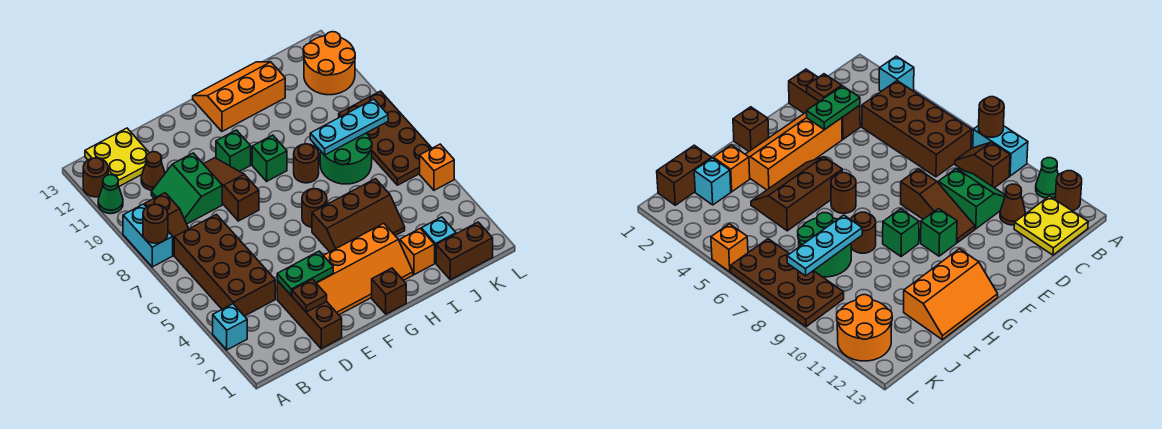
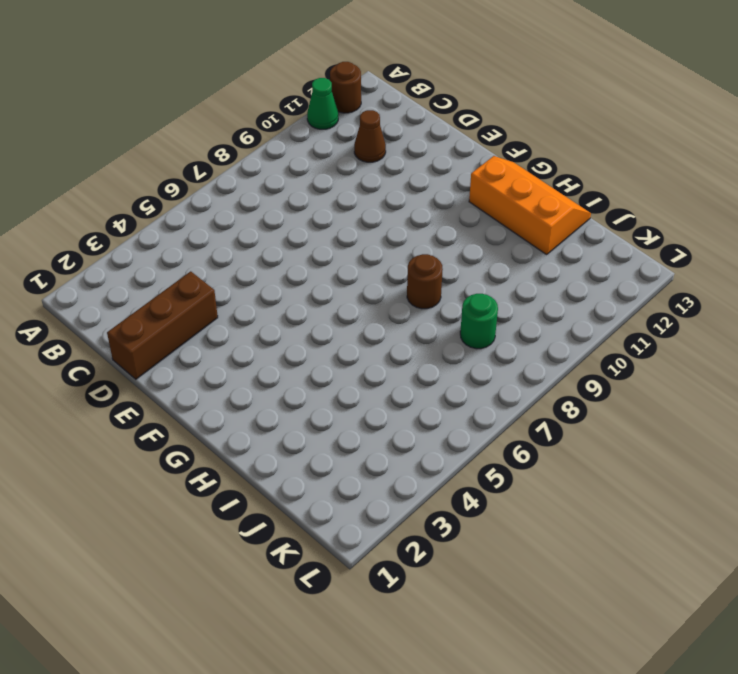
green round brick J8 level 1 -> green round brick I7:J8 level 1
none -> cyan brick A3 level 1
none -> cyan brick A8:A9 level 1
none -> brown brick B4:C7 level 1
none -> brown slope B8:B9 level 1 top 9

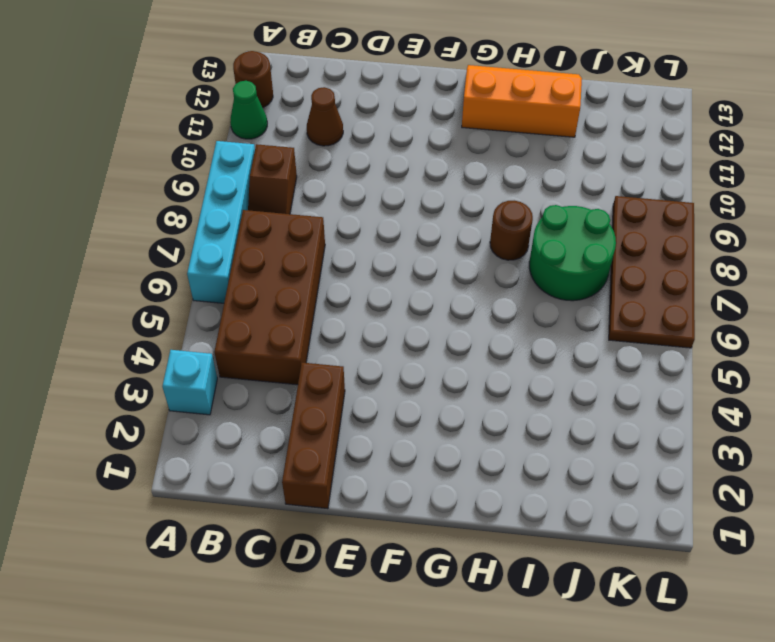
cyan brick A6:A9 level 1 -> cyan brick A8:A9 level 1
none -> yellow plate B12:C13 level 1
none -> green slope C9:D10 level 1 top D
none -> orange slope E2:H3 level 1 top 3
none -> brown slope E8:E10 level 1 top 8

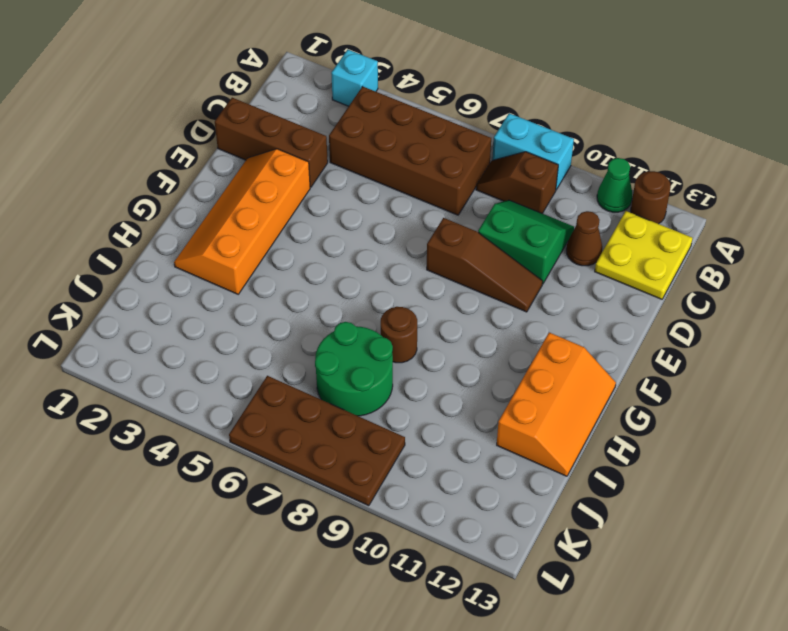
none -> green brick F10 level 1
none -> brown brick G1 level 1
none -> brown slope G4:I5 level 1 top 5
none -> brown round brick G6 level 1

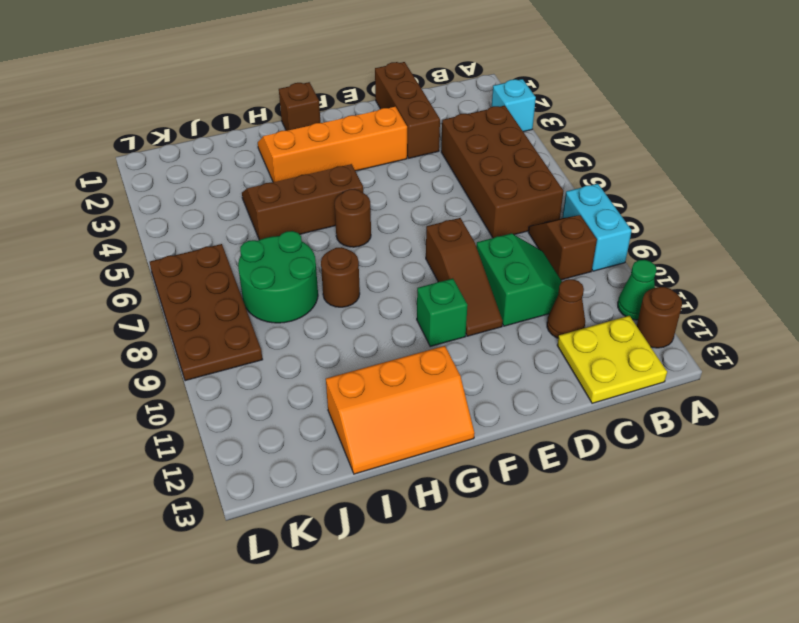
none -> green brick G9 level 1
none -> orange brick I2 level 1
none -> brown brick J1:K1 level 1
none -> cyan brick J2 level 1

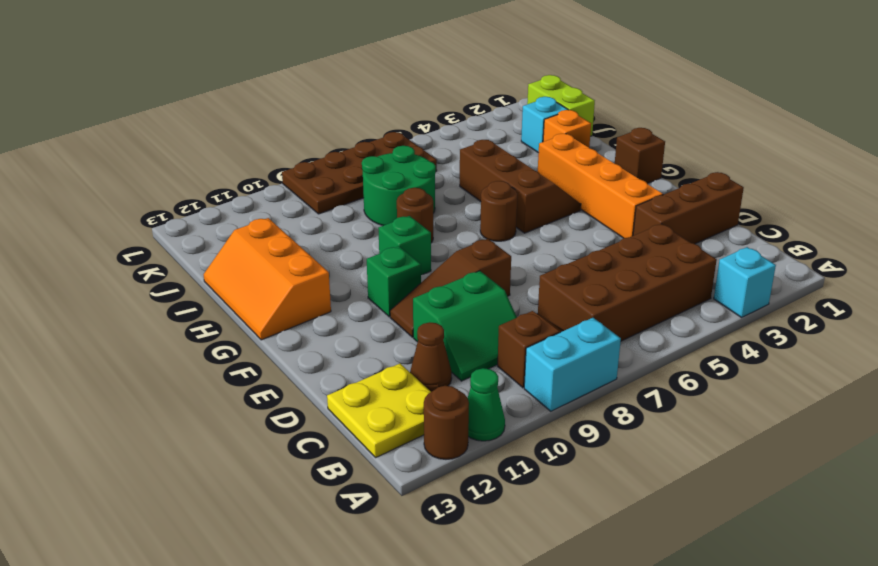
lime brick J1:K1 level 1 -> brown brick J1:K1 level 1
none -> orange round brick K11:L12 level 1
none -> orange brick L5 level 1
none -> brown round brick A8 level 2
none -> brown plate D2 level 2

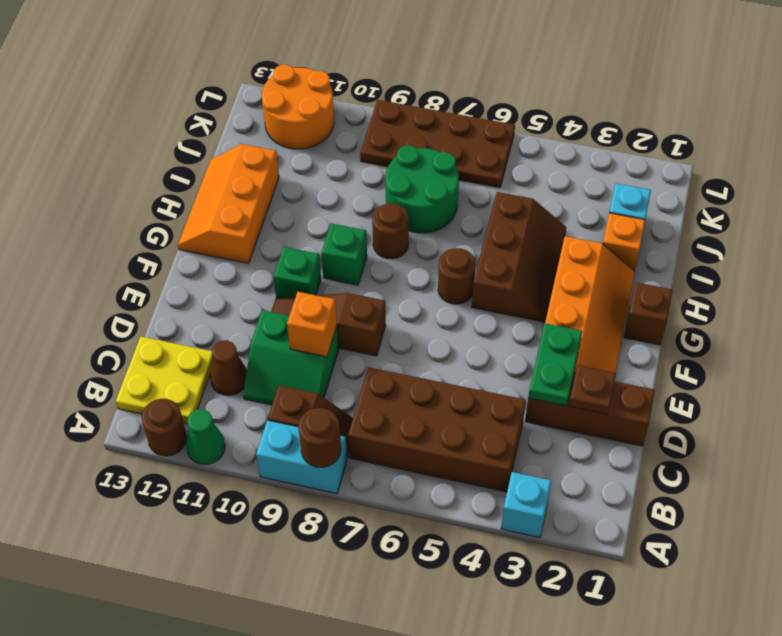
orange brick D9 level 2 -> orange brick L5 level 1
none -> brown brick J1:K1 level 1
none -> cyan plate I8:K8 level 2

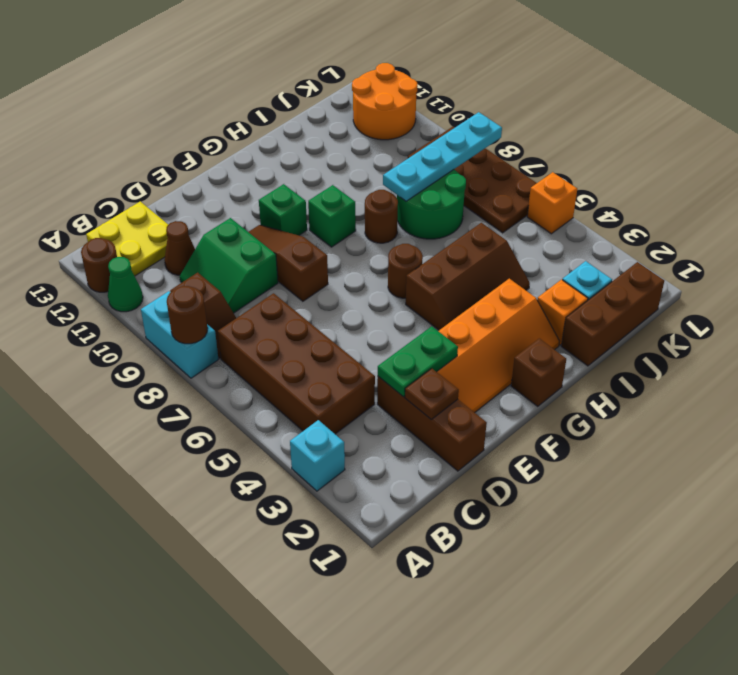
brown brick I1:K1 level 1 -> brown brick J1:K1 level 1
cyan plate I8:L8 level 2 -> cyan plate I8:K8 level 2
none -> orange slope G12:I13 level 1 top 12

